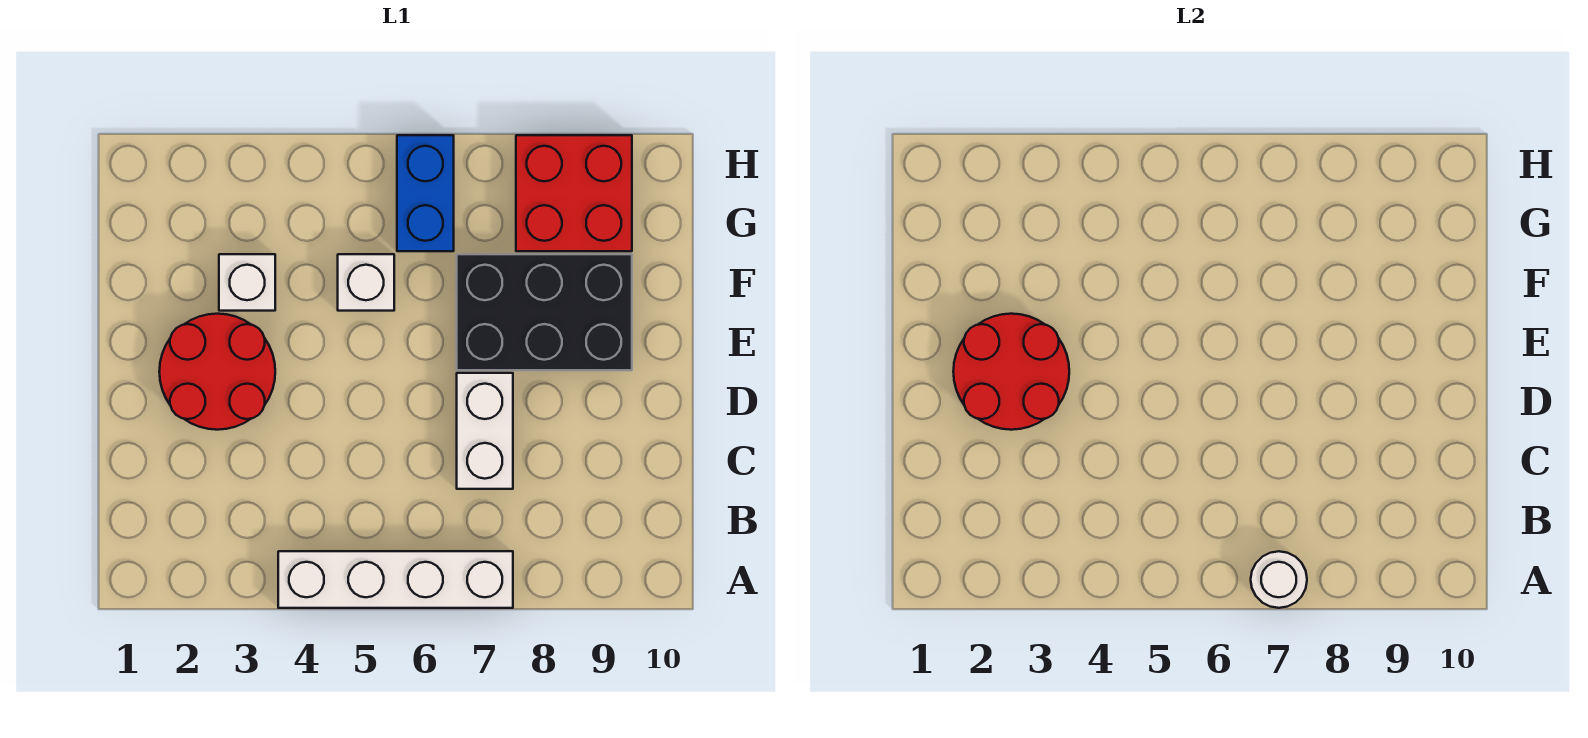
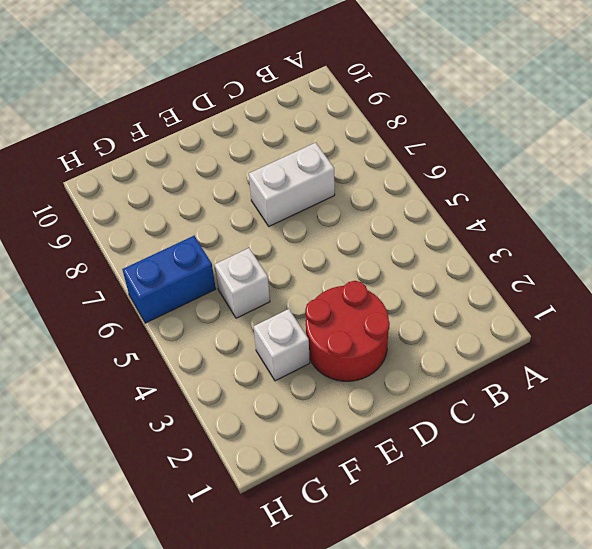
none -> white brick A4:A7 level 1
none -> black brick E7:F9 level 1

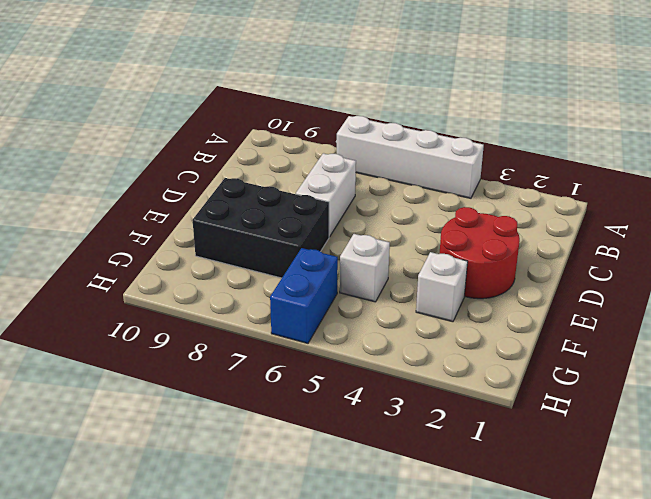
none -> red brick G8:H9 level 1
none -> white round brick A7 level 2

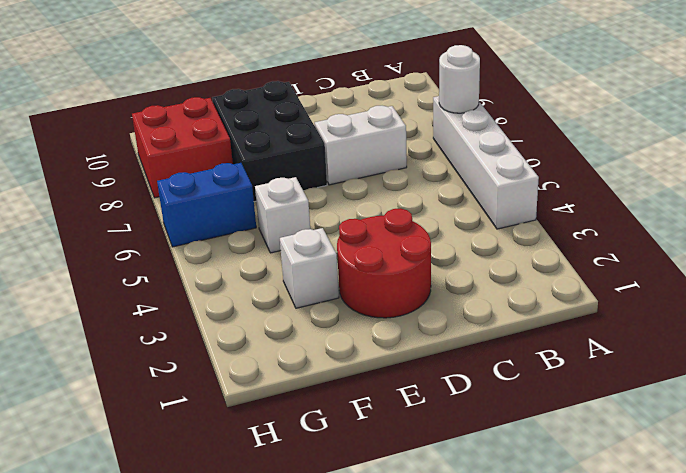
none -> red round brick D2:E3 level 2

